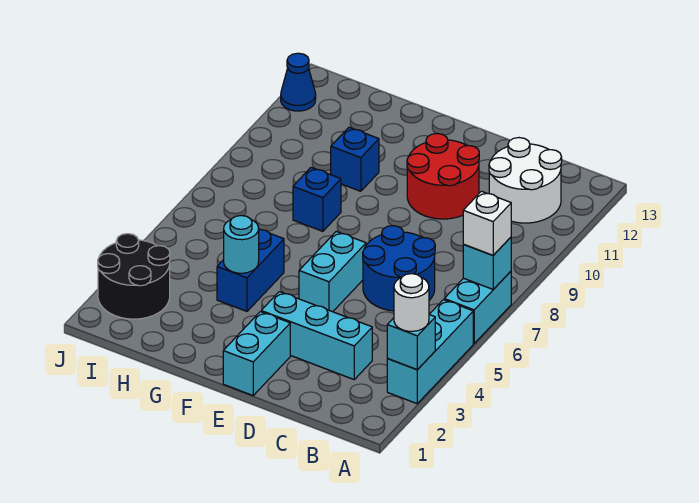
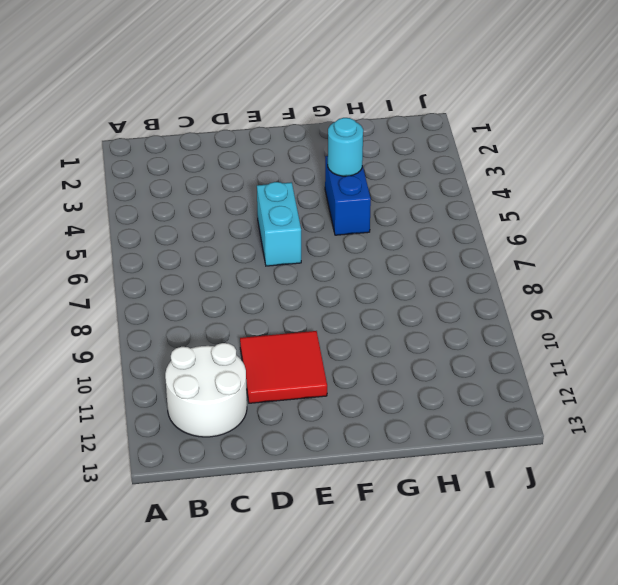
red tile D10:E11 level 1 -> red round brick D10:E11 level 1
none -> cyan brick A3:A5 level 1
none -> cyan brick A6:A7 level 1
none -> cyan brick C3:E3 level 1

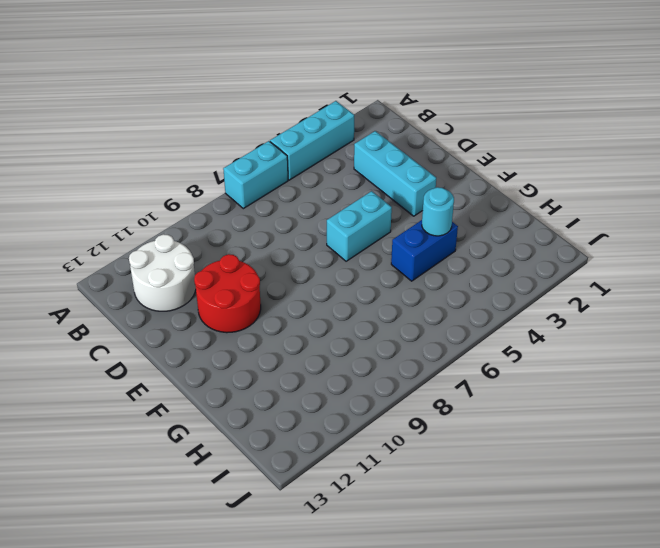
none -> blue round brick C6:D7 level 1
none -> cyan brick E1:E2 level 1
none -> blue brick G8 level 1

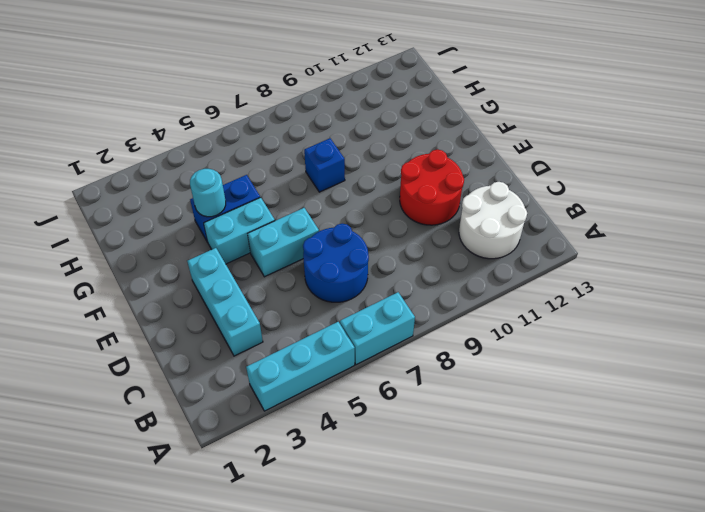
cyan brick F4:F5 level 1 -> cyan brick E1:E2 level 1
none -> blue brick G10 level 1
none -> black round brick I2:J3 level 1
none -> blue cone J12 level 1

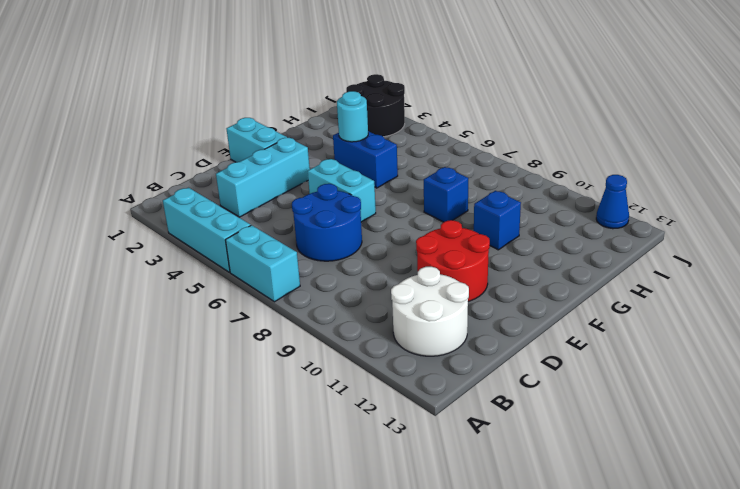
none -> cyan brick A3 level 2
none -> cyan brick A7 level 2
none -> white round brick A3 level 3

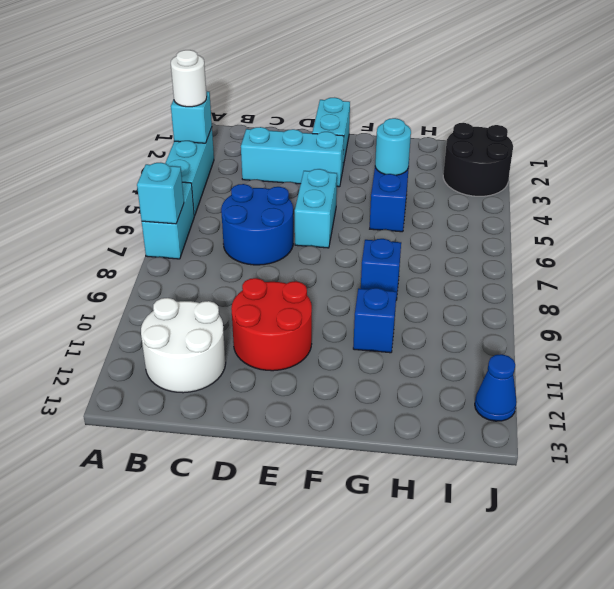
none -> white brick A7 level 3

